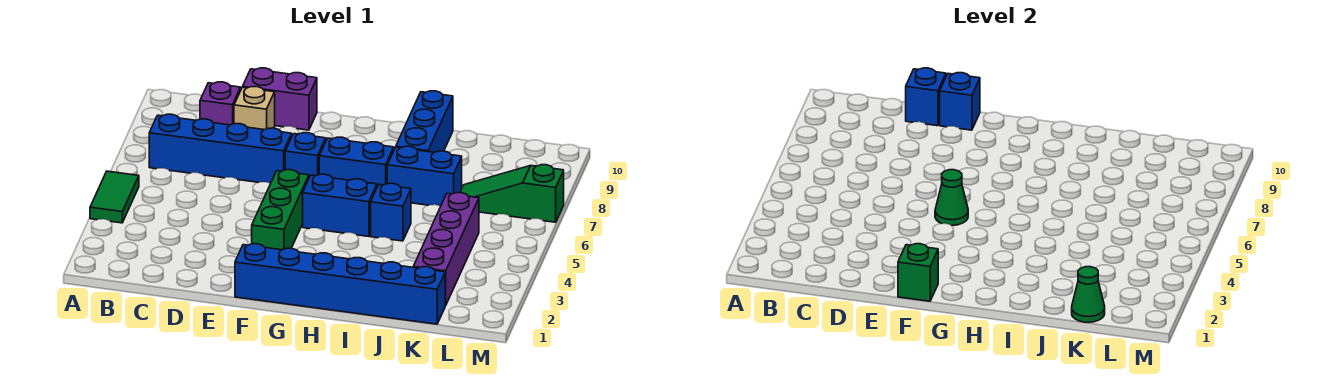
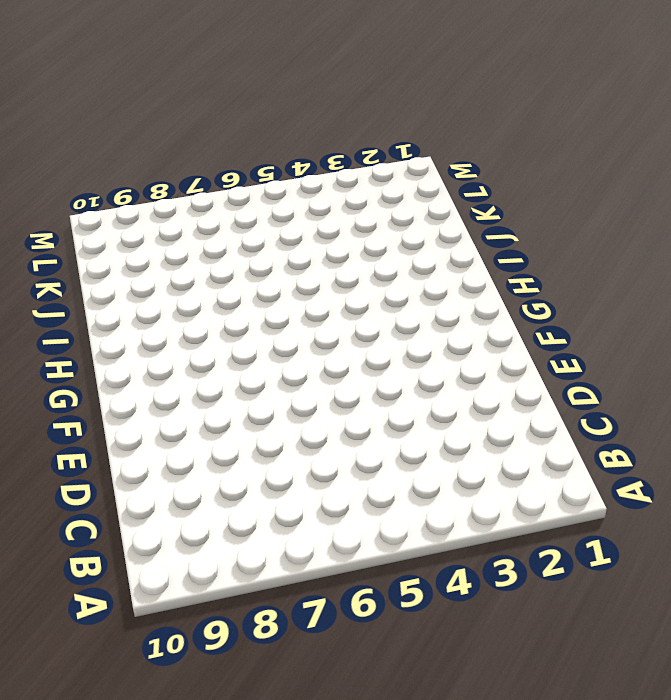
none -> green tile A4:A5 level 1
none -> blue brick B7:E7 level 1
none -> purple brick C9 level 1

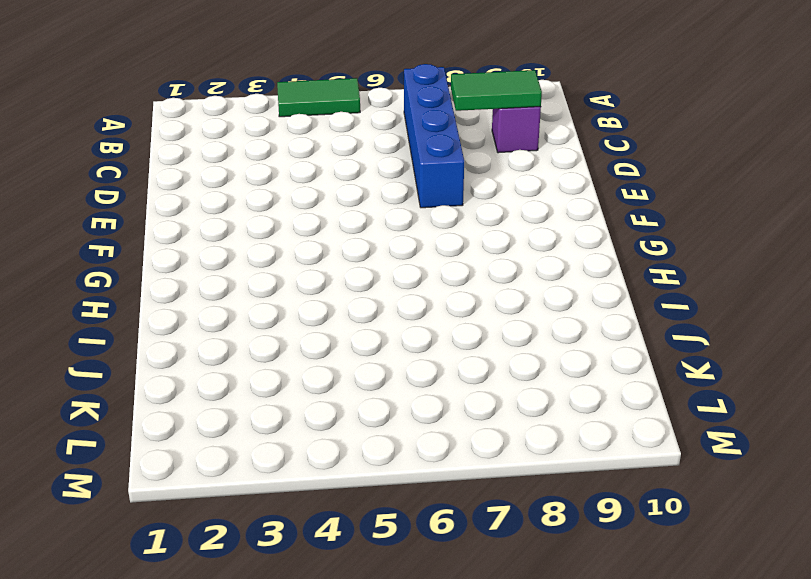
green tile C8:C9 level 2 -> none
none -> tan brick D9 level 1
none -> purple brick D10:E10 level 1
none -> blue brick F1:K1 level 1

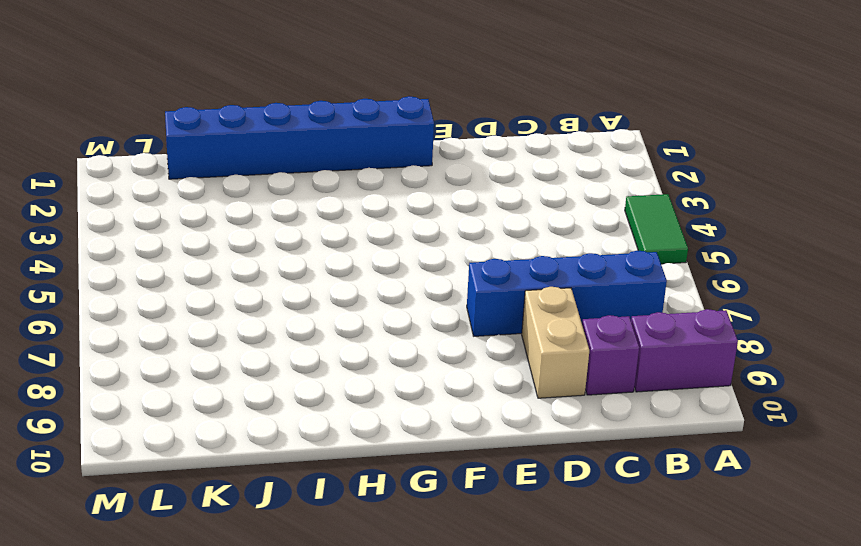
purple brick A9:B9 level 1 -> purple brick D10:E10 level 1
tan brick D8:D9 level 1 -> tan brick D9 level 1
none -> green brick F3:F5 level 1
none -> blue brick F7 level 1
none -> blue brick G5:H5 level 1

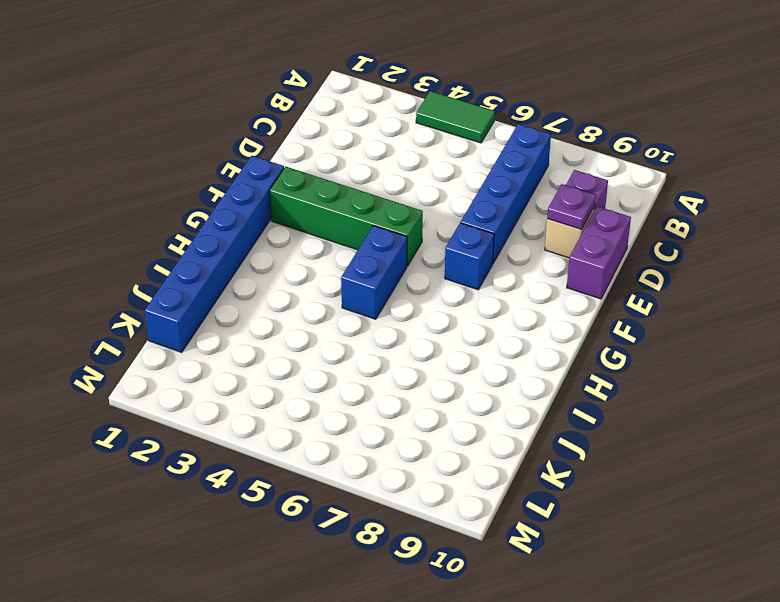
purple plate D9 level 2 -> none
green brick F2:F5 level 1 -> green brick F3:F5 level 1
none -> blue brick G7:H7 level 1
none -> blue brick I5 level 1
none -> blue brick I7:J7 level 1

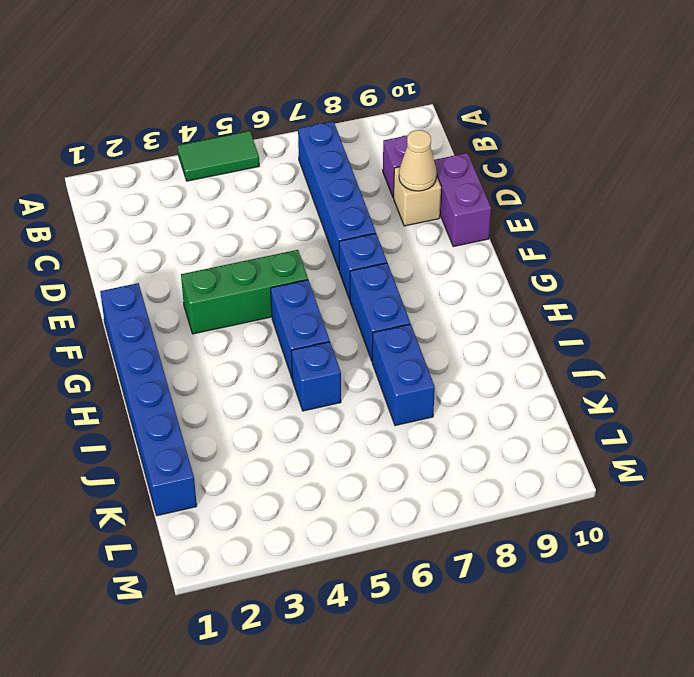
tan cone D9 level 2 -> none
none -> blue brick I8:I10 level 1
none -> purple brick K2:K5 level 1
none -> green slope K7:M7 level 1 top M

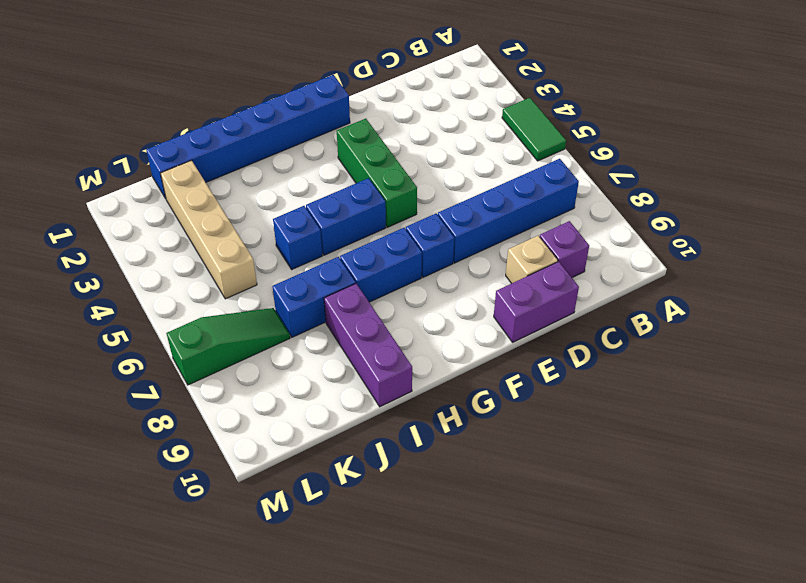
purple brick I8:I10 level 1 -> blue brick I8:I10 level 1
tan brick K2:K5 level 1 -> purple brick K2:K5 level 1
none -> blue brick D10 level 2
none -> blue brick E10 level 2
none -> green brick F1 level 2

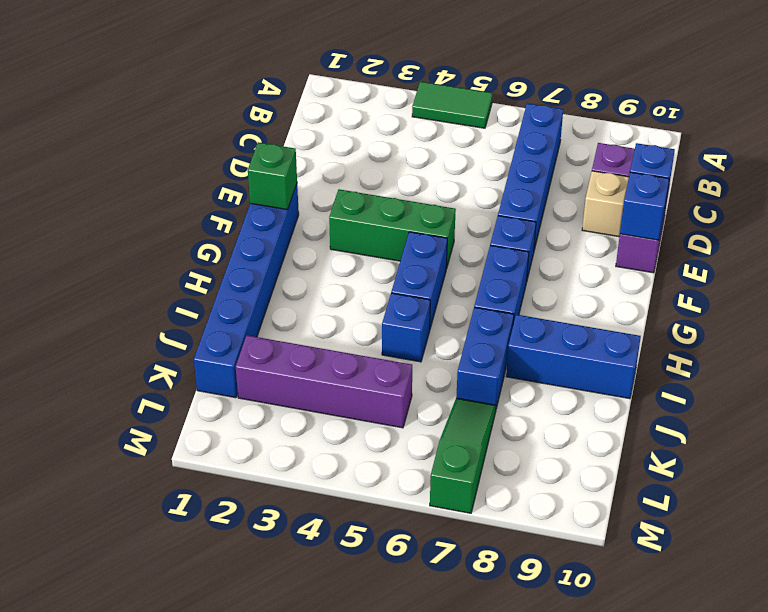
none -> green cone F5 level 2
none -> green cone K1 level 2

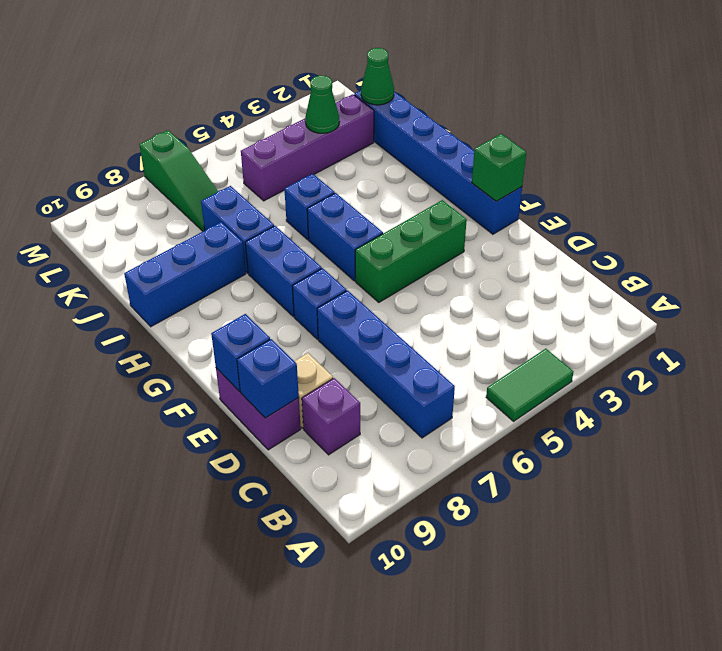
green cone K3 level 2 -> green cone F5 level 2

